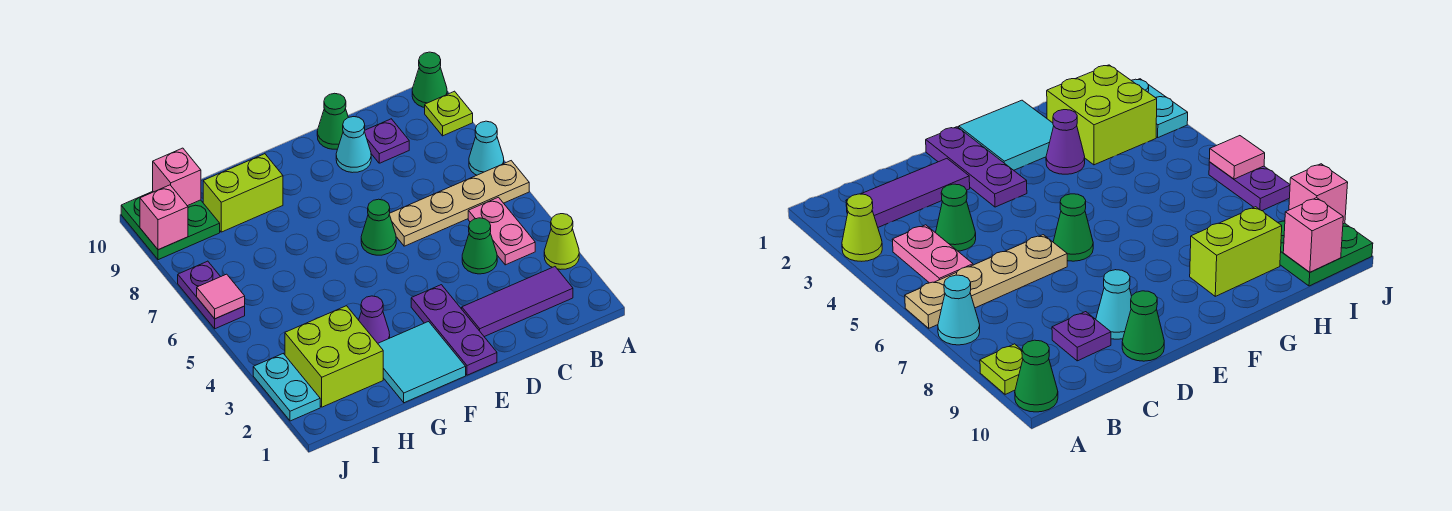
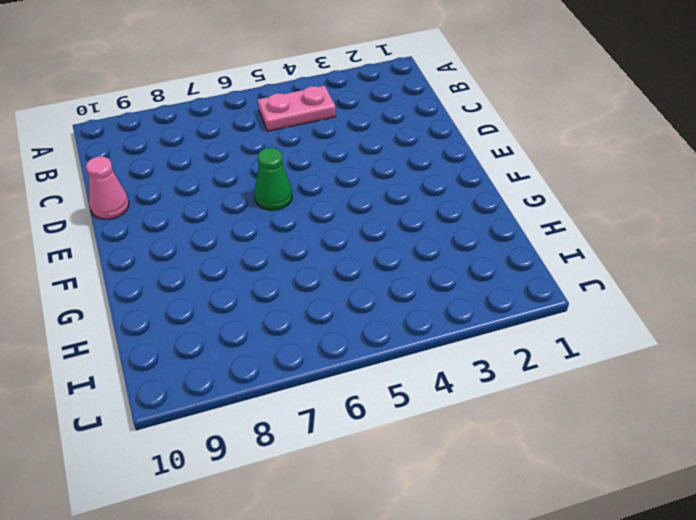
pink cone D10 level 1 -> green cone D10 level 1
none -> lime cone A3 level 1
none -> tan plate A6:D6 level 1
none -> cyan cone A7 level 1

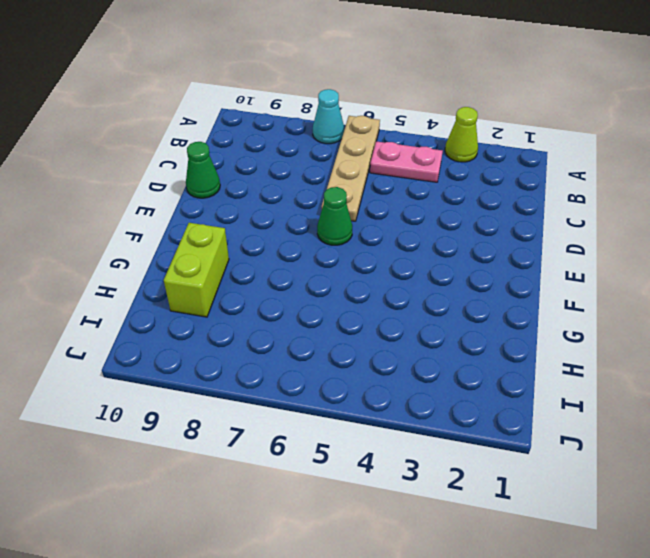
none -> lime plate A9 level 1
none -> green cone A10 level 1
none -> purple tile B2:D2 level 1

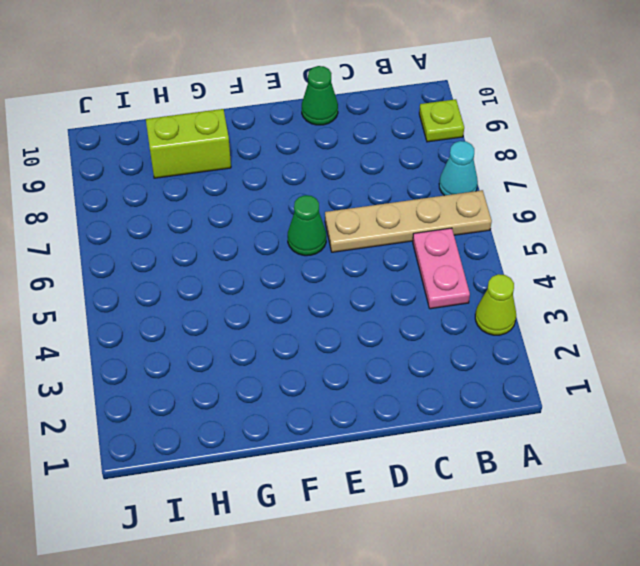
none -> green cone A10 level 1
none -> purple tile B2:D2 level 1
none -> green cone C4 level 1

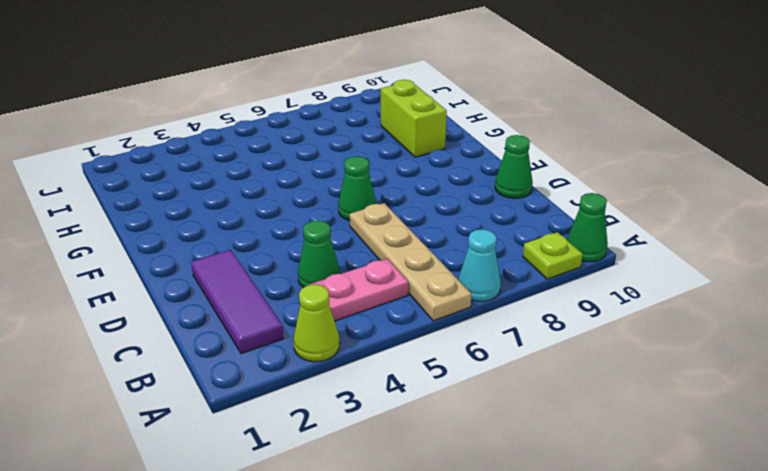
none -> purple plate C9 level 1
none -> cyan cone D9 level 1
none -> purple plate E1:E3 level 1

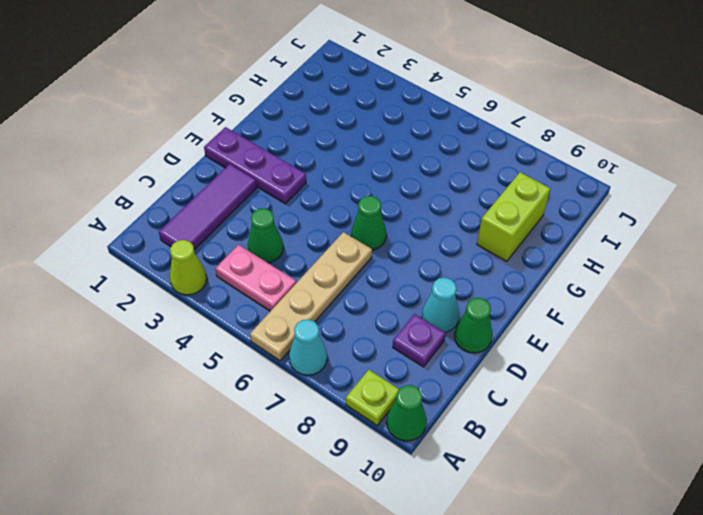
none -> cyan tile F1:G2 level 1
none -> purple cone G3 level 1
none -> lime brick H2:I3 level 1

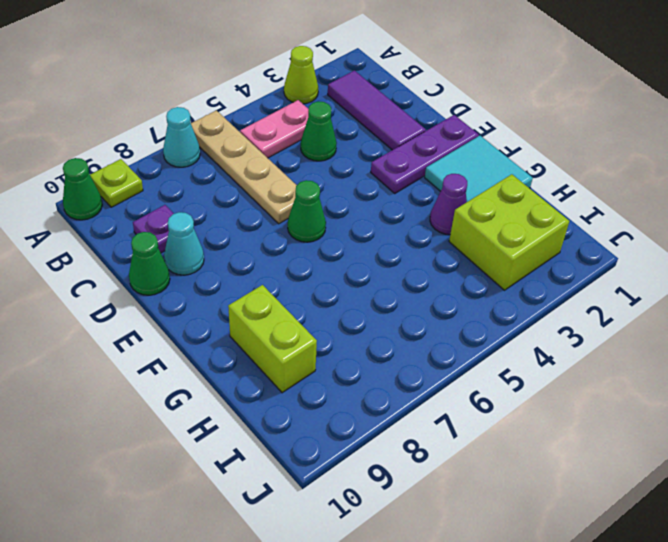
none -> green plate I9:J10 level 1
none -> cyan plate J2:J3 level 1
none -> purple plate J6:J7 level 1

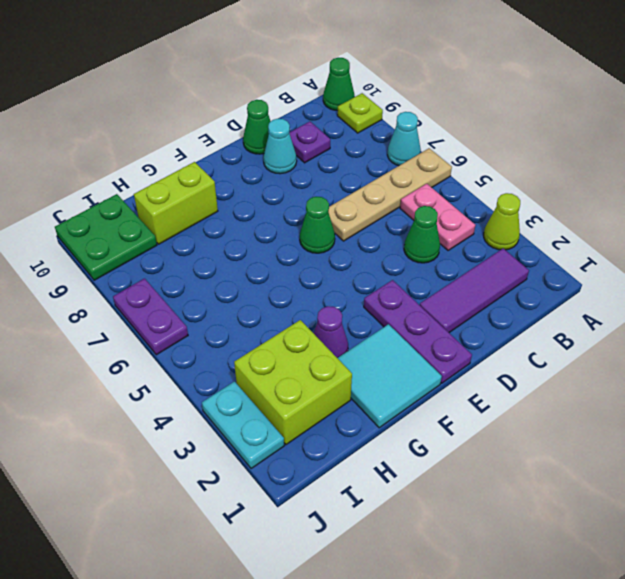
none -> pink brick I10 level 2
none -> pink tile J6 level 2
none -> pink brick J9 level 2

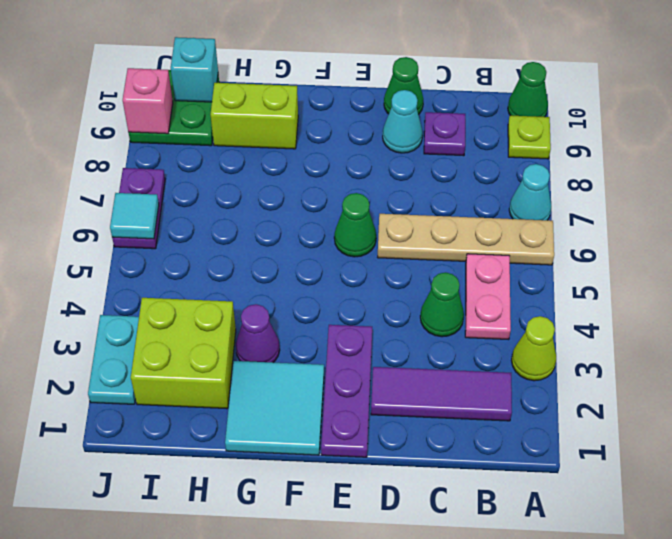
cyan brick I10 level 2 -> pink brick I10 level 2
cyan tile J6 level 2 -> pink tile J6 level 2

